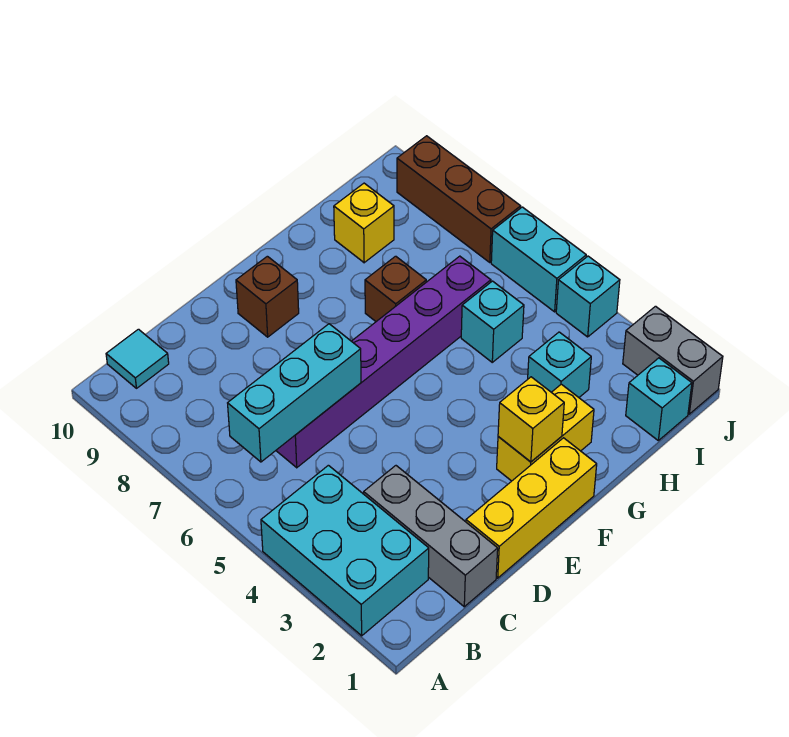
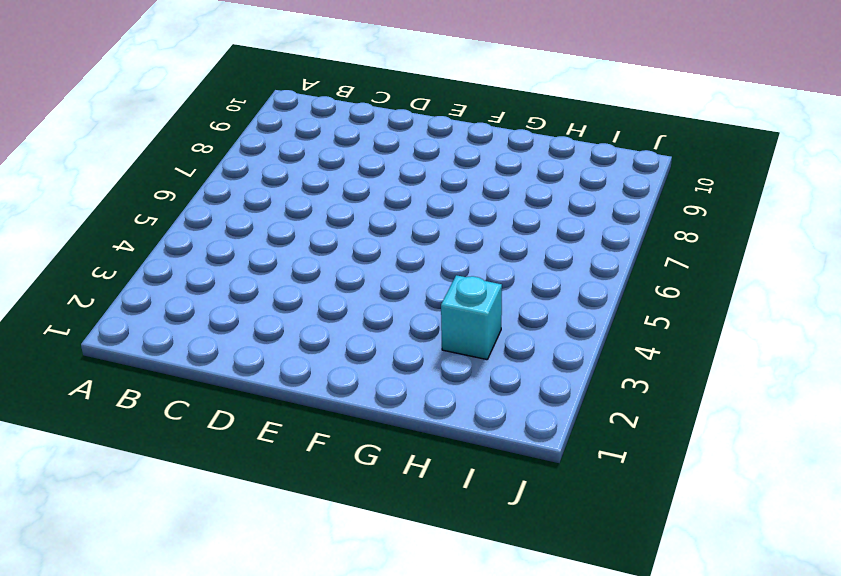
none -> cyan brick A2:B4 level 1
none -> cyan tile B10 level 1
none -> grey brick C1:C3 level 1

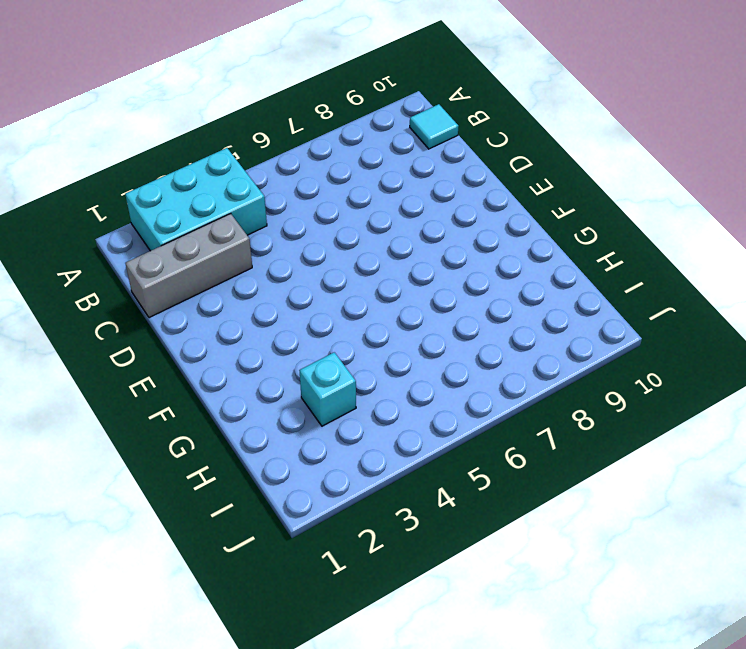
none -> purple brick C6:H6 level 1
none -> yellow brick D1:F1 level 1
none -> brown brick E9 level 1

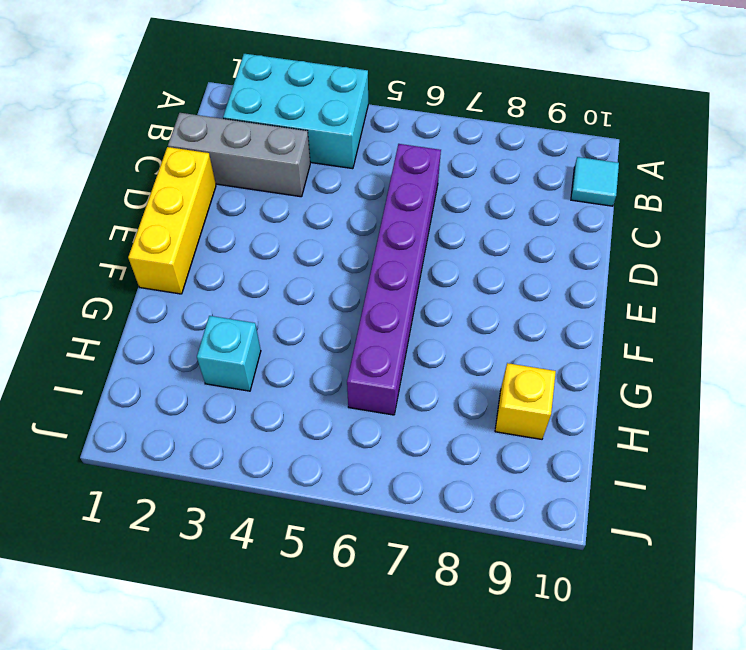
none -> brown brick E9 level 1
none -> yellow brick F2:G2 level 1
none -> brown brick G7 level 1

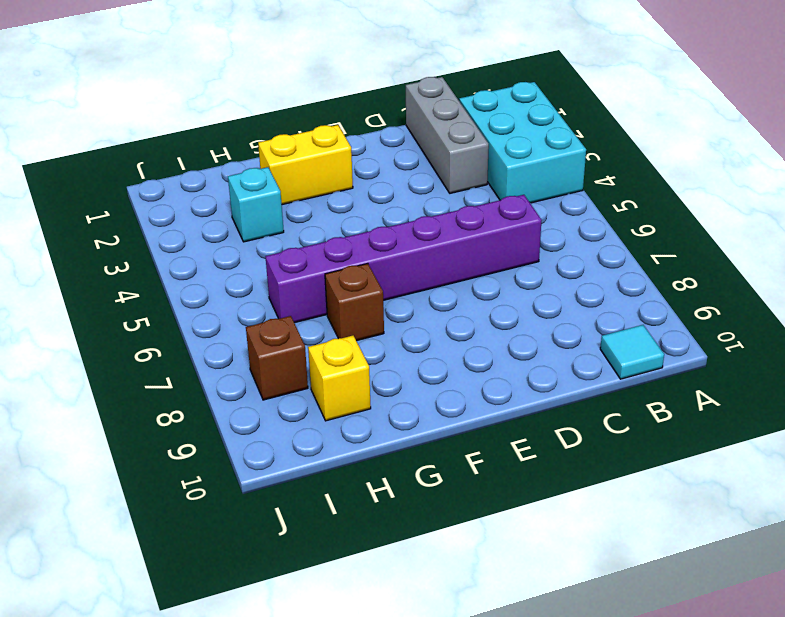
brown brick I8 level 1 -> brown brick E9 level 1
none -> yellow brick D1:F1 level 1
none -> cyan brick H5 level 1
none -> cyan brick I1 level 1

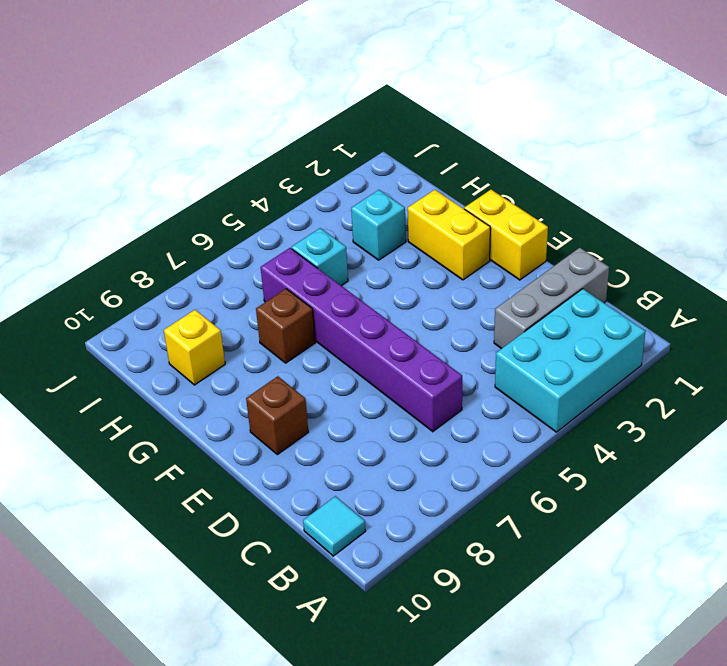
yellow brick E1:F1 level 1 -> yellow brick D1:F1 level 1
none -> cyan brick I1 level 1
none -> grey brick J1:J2 level 1
none -> cyan brick J4 level 1

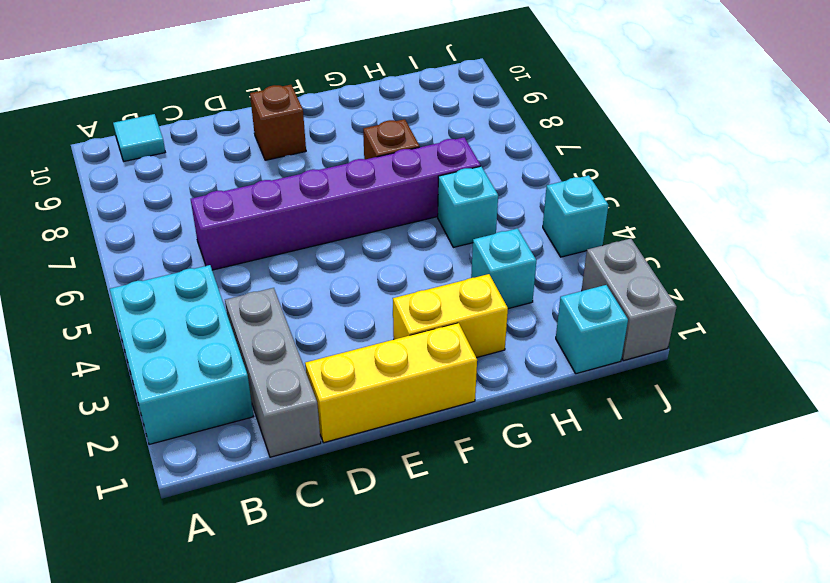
none -> yellow brick H9 level 1
none -> cyan brick J5:J6 level 1
none -> brown brick J7:J9 level 1

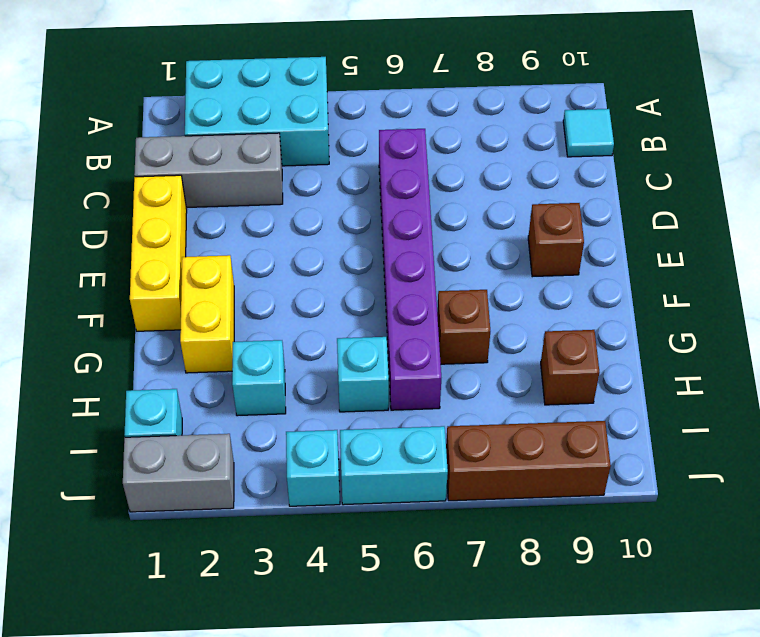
brown brick H9 level 1 -> yellow brick H9 level 1
none -> cyan brick B6:D6 level 2
none -> yellow brick F2 level 2

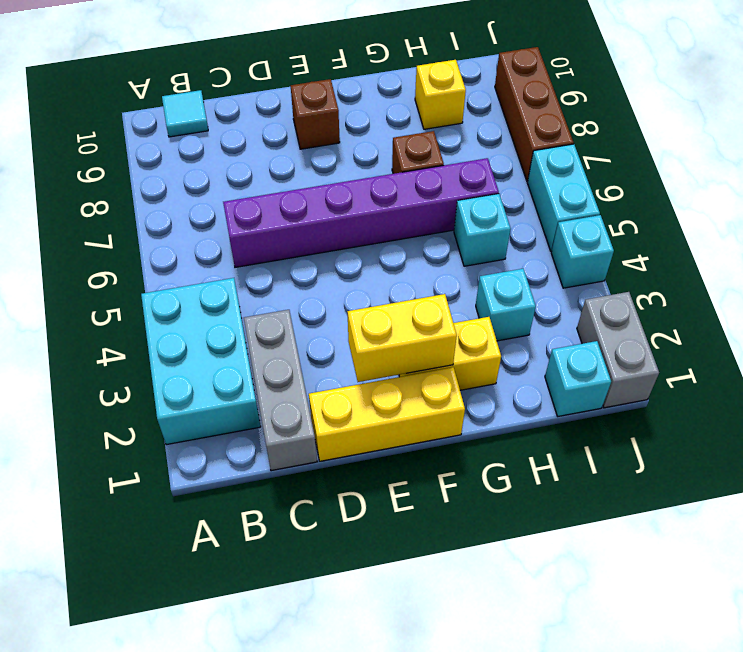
yellow brick E2:F2 level 2 -> yellow brick F2 level 2
none -> cyan brick B6:D6 level 2

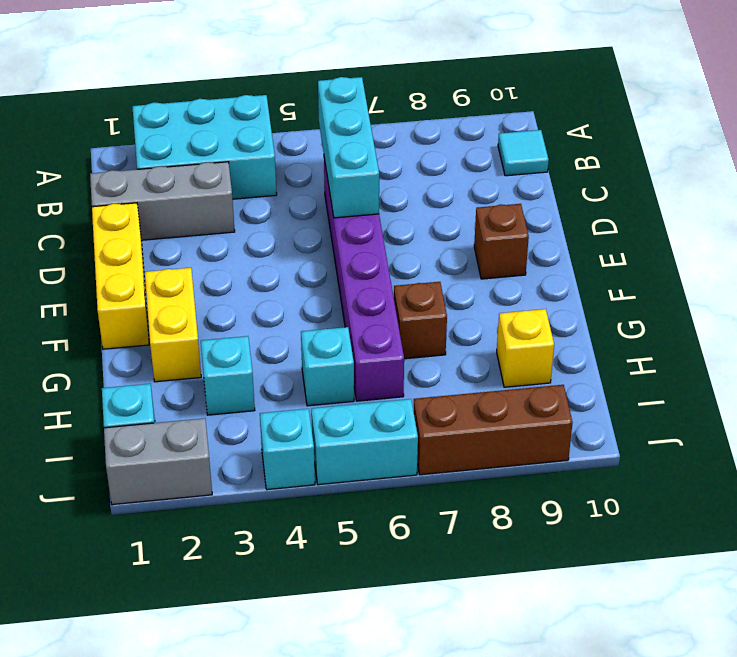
none -> yellow brick F2 level 2

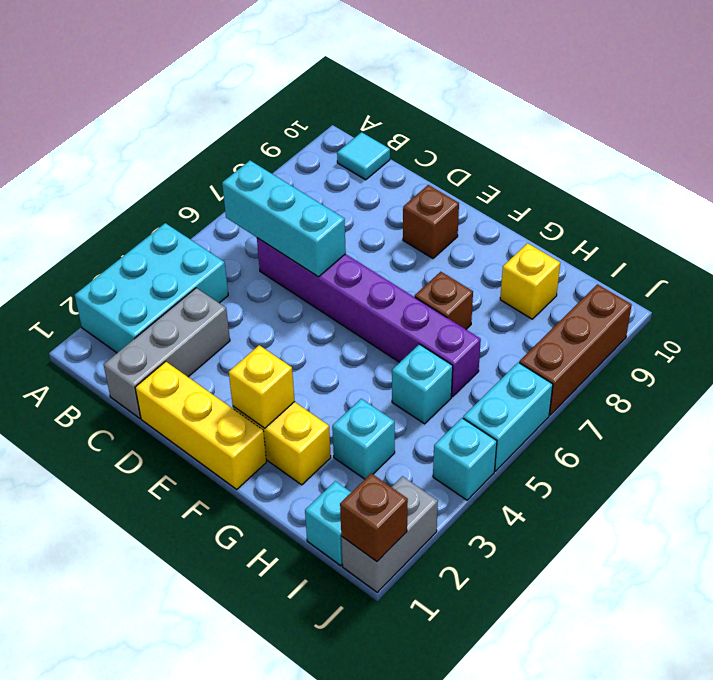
brown brick J1 level 2 -> none

